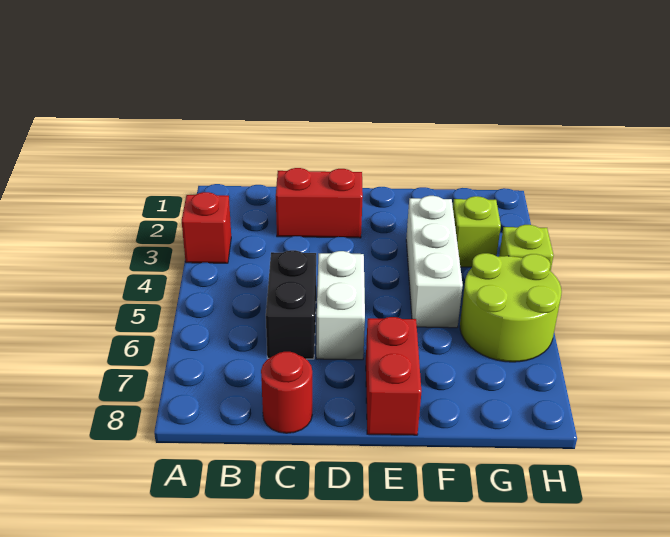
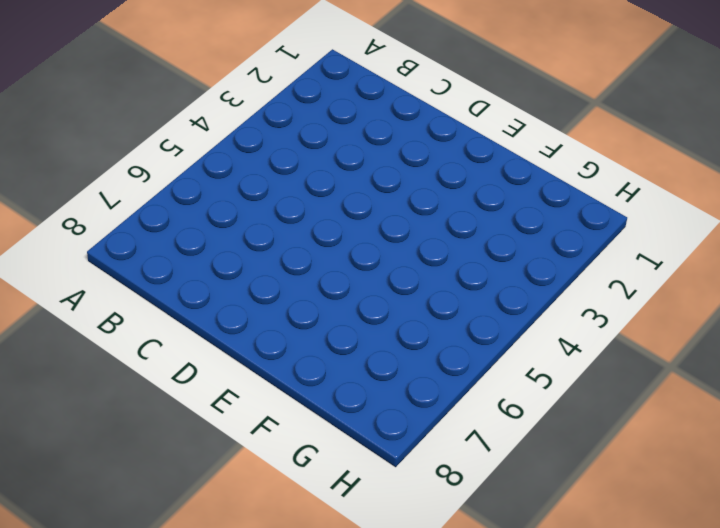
none -> red brick A3 level 1
none -> red brick C2:D2 level 1

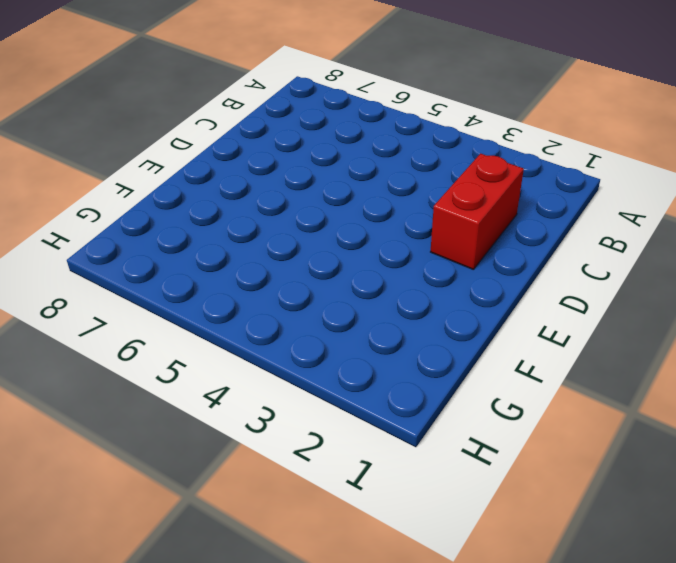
none -> red brick A3 level 1
none -> black brick C5:C6 level 1

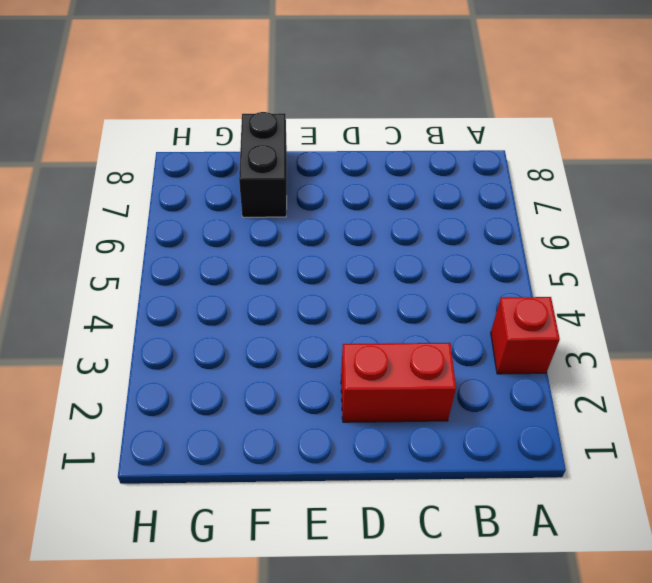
black brick F7:F8 level 1 -> black brick C5:C6 level 1
none -> red round brick C8 level 1
none -> white brick D5:D6 level 1

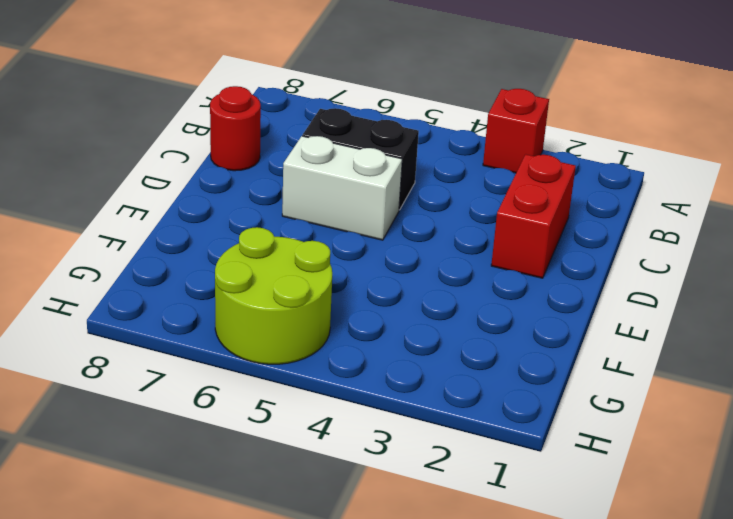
none -> red brick E7:E8 level 1
none -> white brick F3:F5 level 1

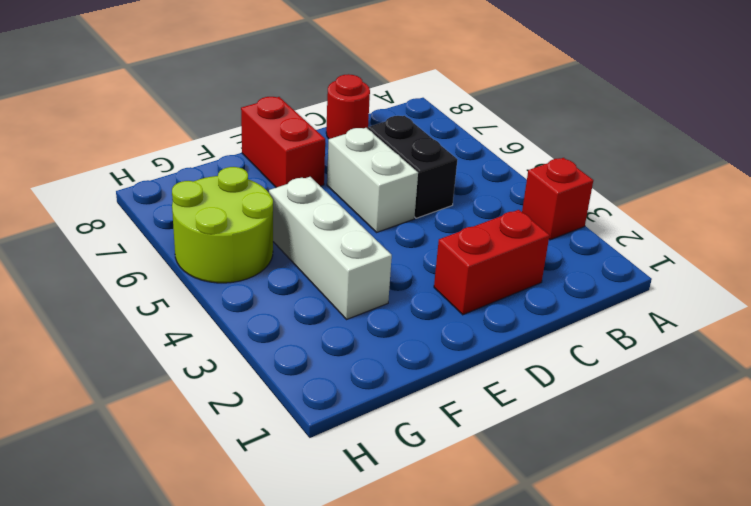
none -> lime brick G3 level 1
none -> lime brick H4 level 1

